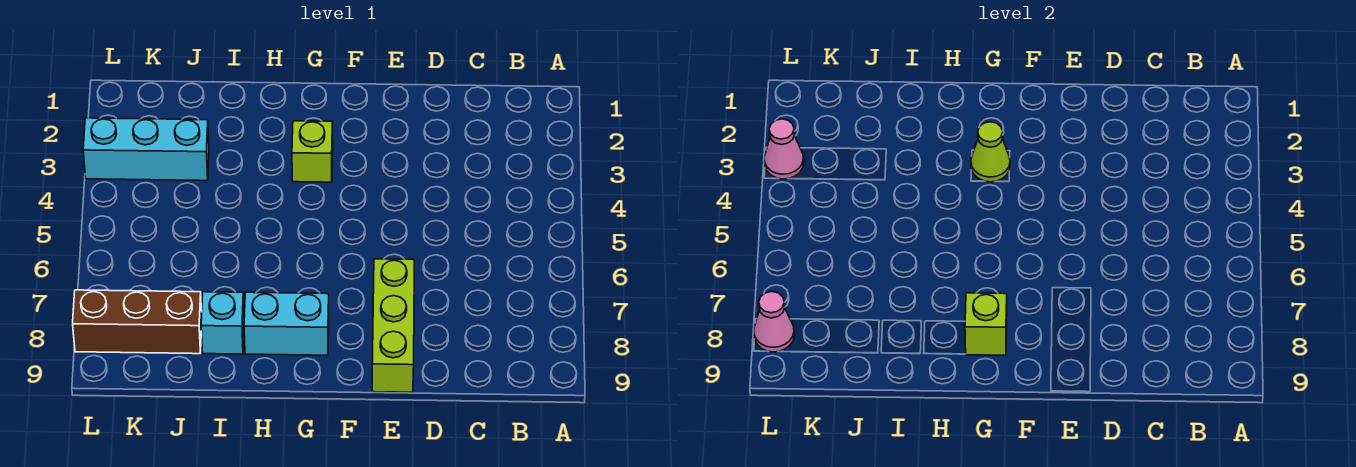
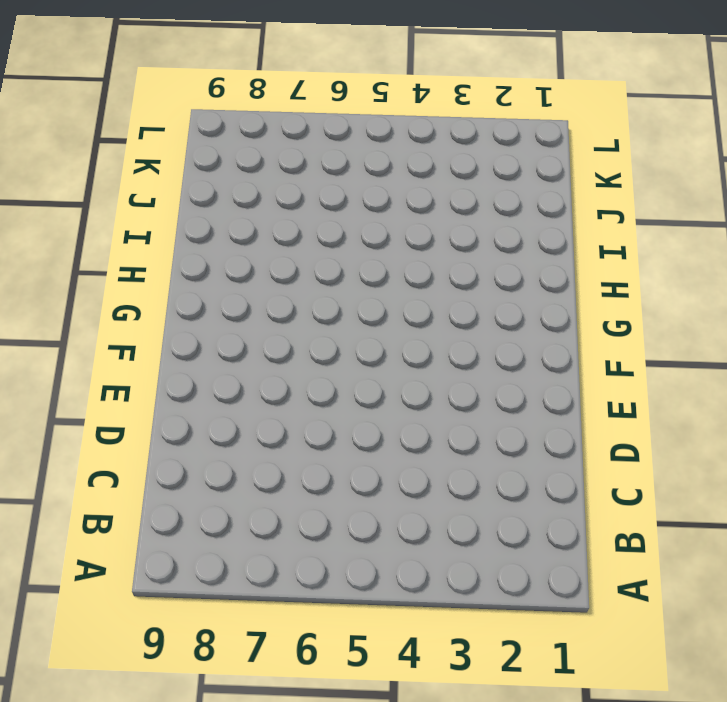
none -> lime brick E7:E9 level 1
none -> lime brick G3 level 1

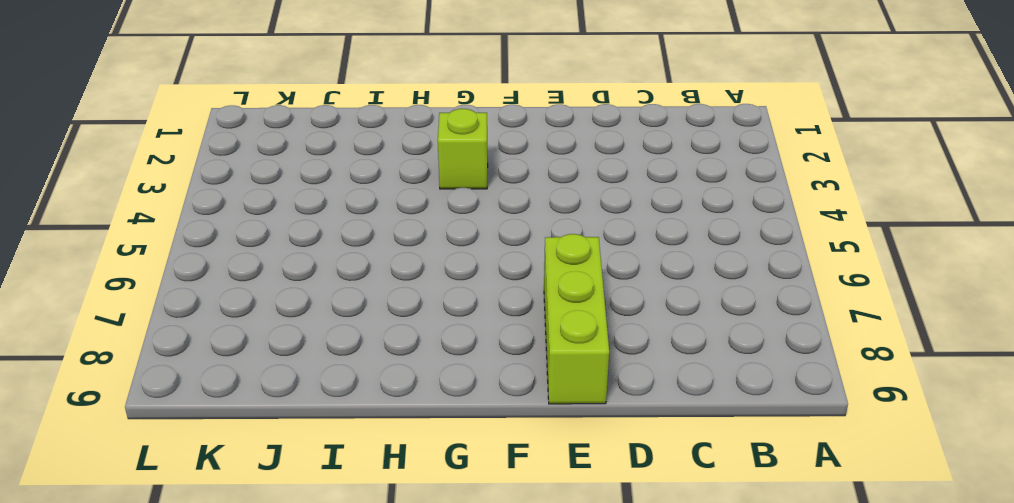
none -> cyan brick G8:H8 level 1
none -> cyan brick I8 level 1

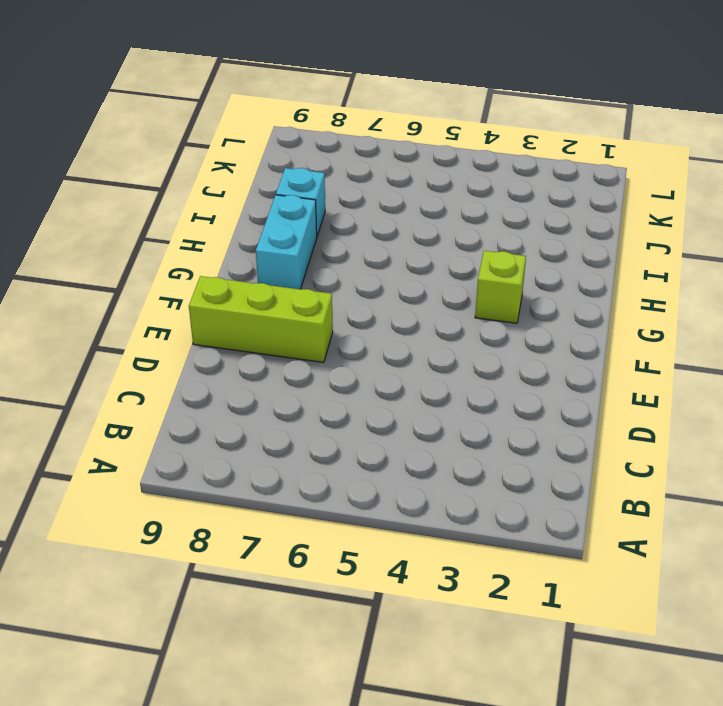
none -> cyan brick J3:L3 level 1
none -> brown brick J8:L8 level 1

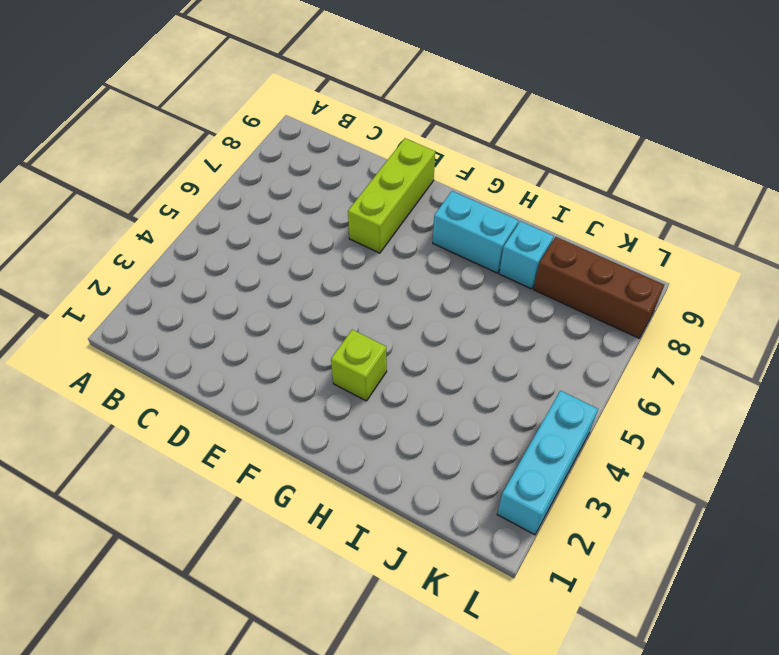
cyan brick L2:L4 level 1 -> cyan brick J3:L3 level 1
none -> lime cone G3 level 2
none -> lime brick G8 level 2

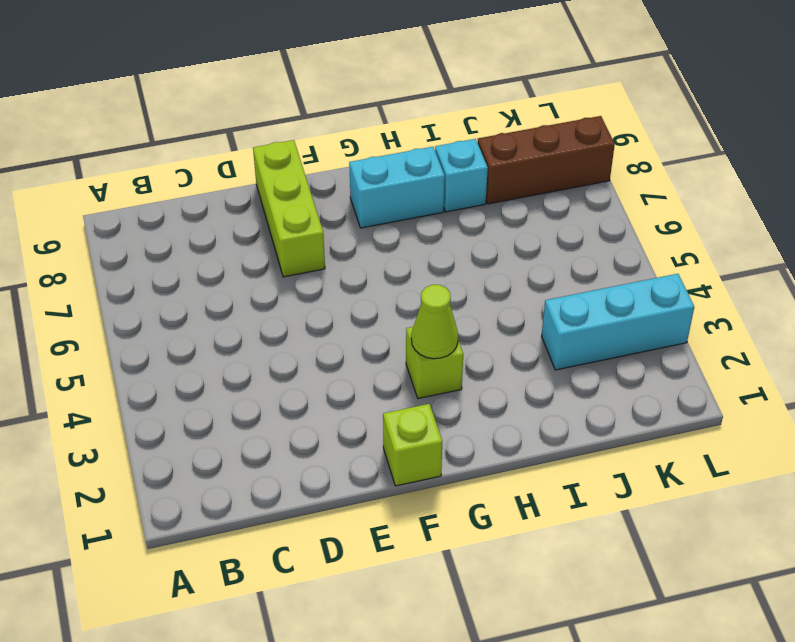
lime brick F1 level 1 -> lime brick G8 level 2
none -> pink cone L3 level 2
none -> pink cone L8 level 2

